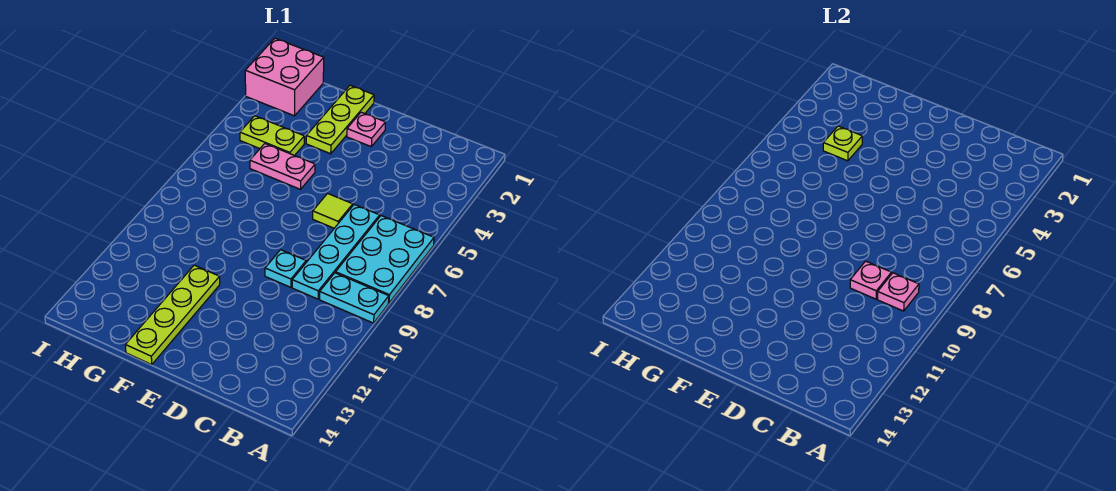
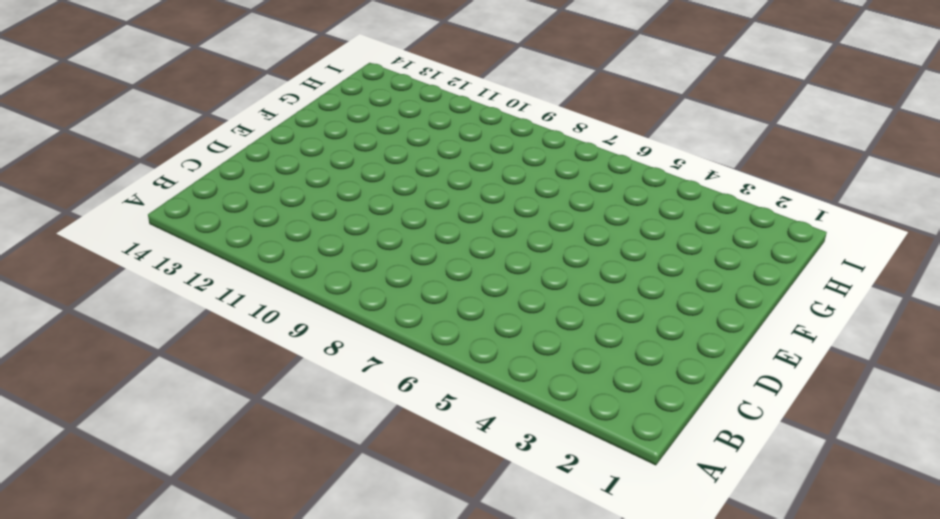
none -> cyan plate A6:B8 level 1
none -> cyan plate A9:B9 level 1
none -> cyan plate C6:C9 level 1

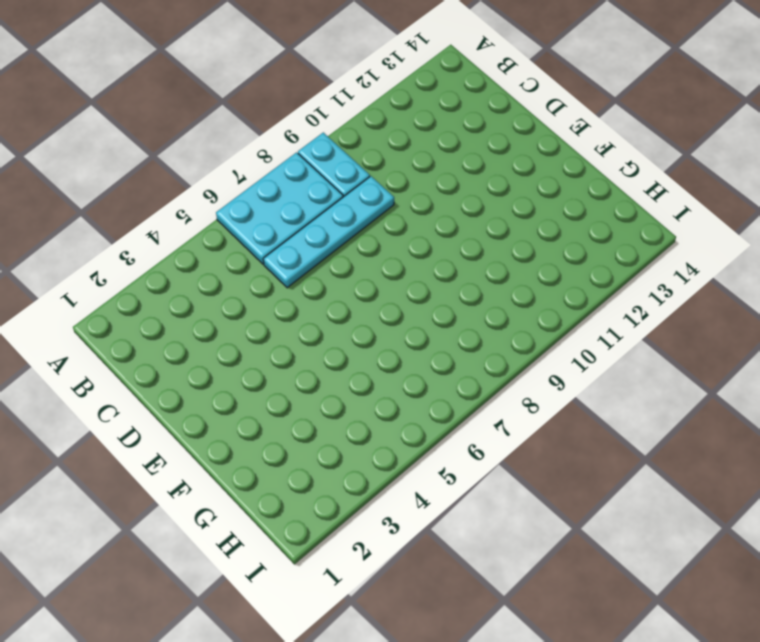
none -> lime tile D6 level 1
none -> cyan plate D9 level 1
none -> pink plate E2 level 1

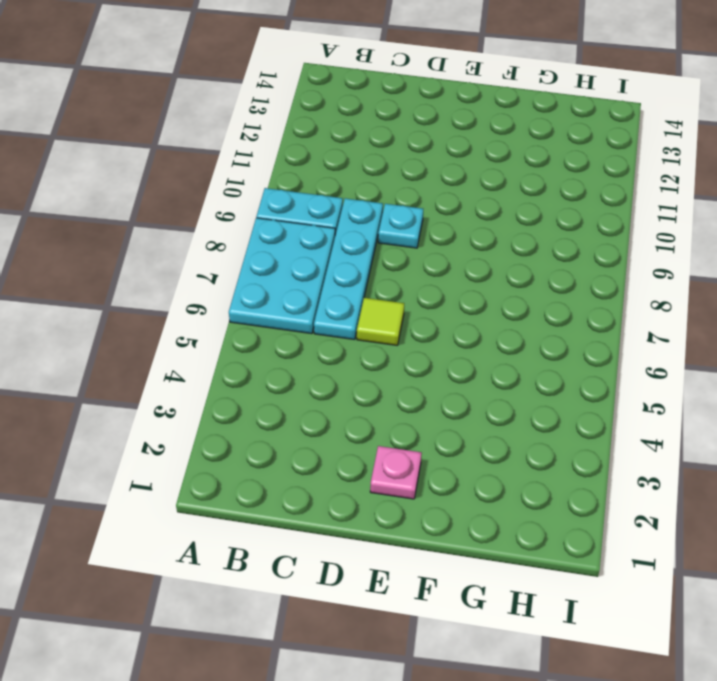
none -> lime plate F1:F3 level 1
none -> pink plate F5:G5 level 1
none -> lime plate F11:F14 level 1

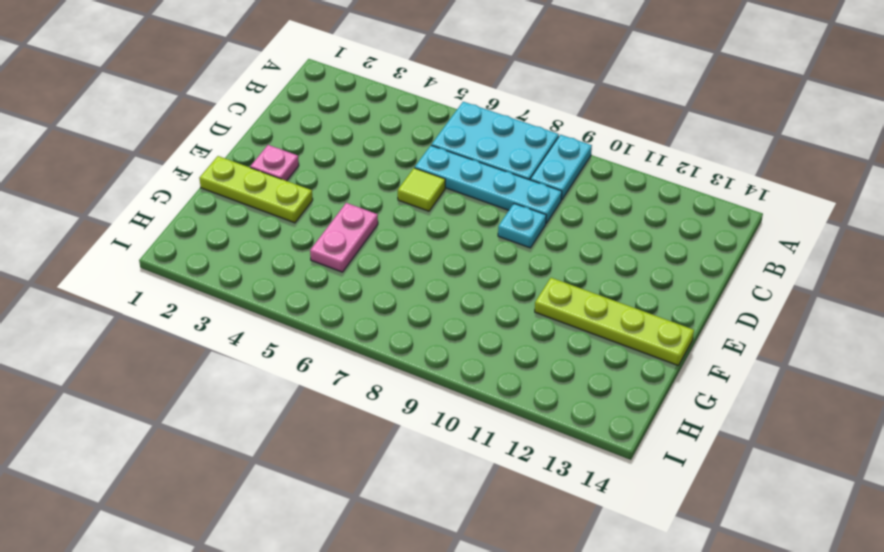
none -> lime plate G4:H4 level 1
none -> pink brick H1:I2 level 1
none -> pink plate B9 level 2

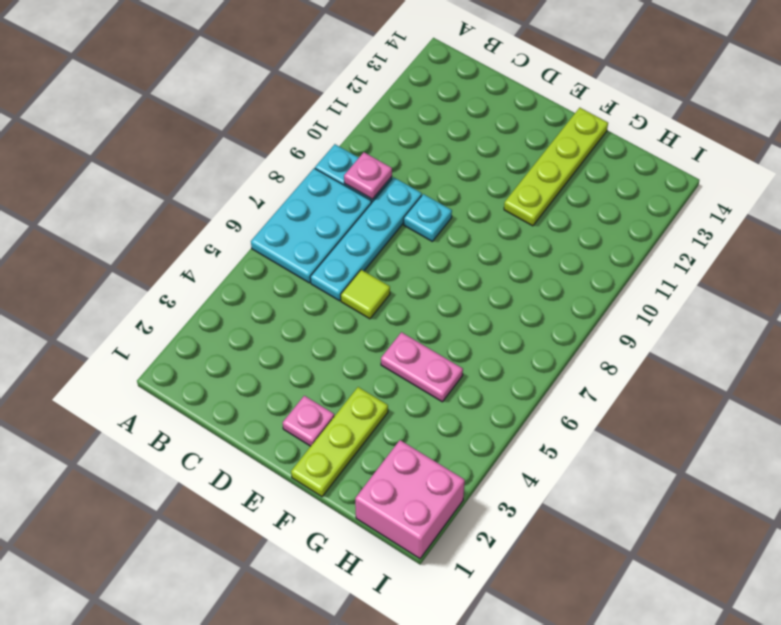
none -> lime plate G4:H4 level 1
none -> pink plate C9 level 2
none -> lime plate G4 level 2

